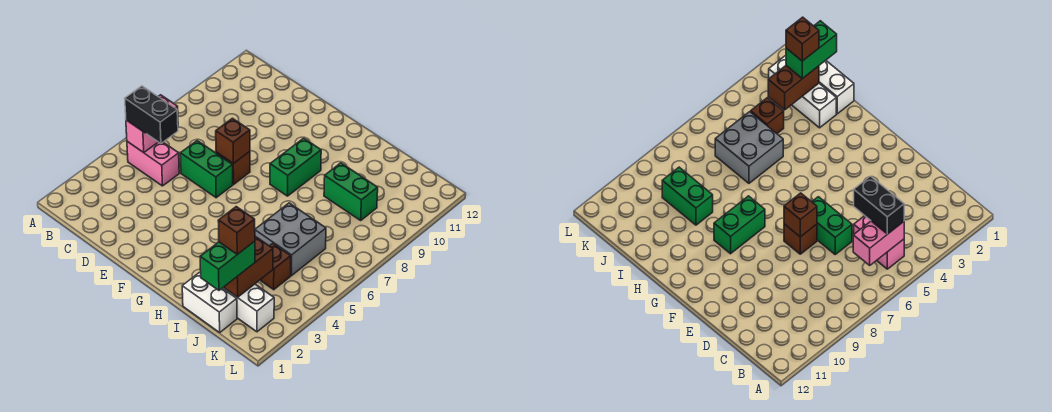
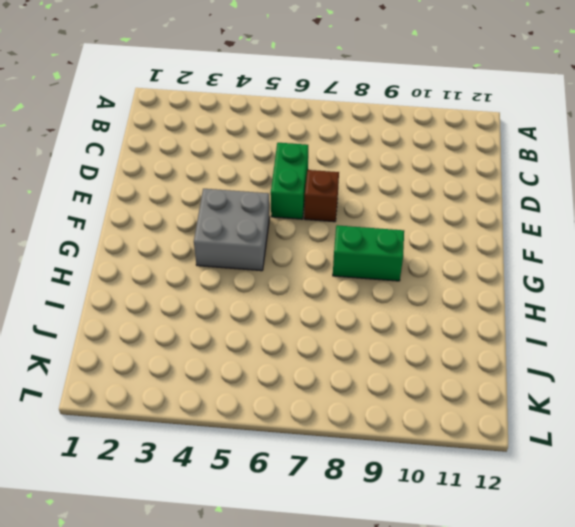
grey brick F4:G5 level 1 -> grey brick I5:J6 level 1
none -> pink brick B5:C5 level 1
none -> white brick I1:J1 level 1
none -> white brick I2:K2 level 1

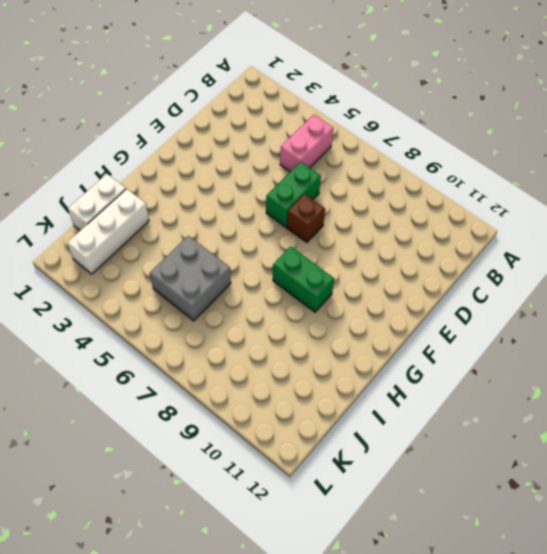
none -> green brick I9:J9 level 1
none -> brown brick J4 level 1
none -> pink brick B5:B6 level 2

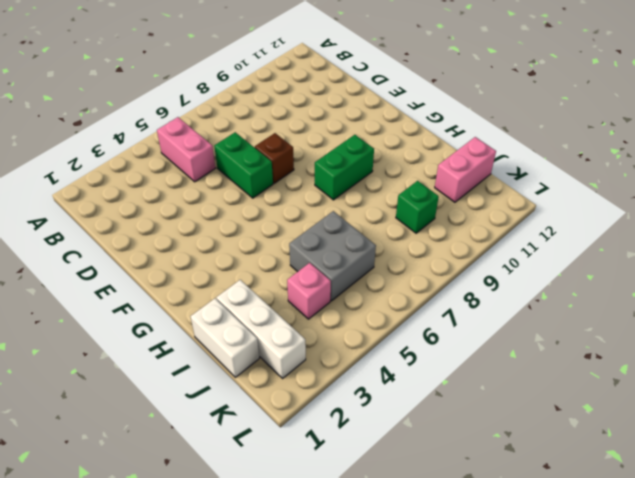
pink brick J4 level 1 -> brown brick J4 level 1
green brick J9 level 1 -> green brick I9:J9 level 1
pink brick J11:J12 level 1 -> pink brick B5:B6 level 2
none -> brown brick E7 level 2
none -> brown brick J2:J3 level 2
none -> black brick B5:C5 level 3

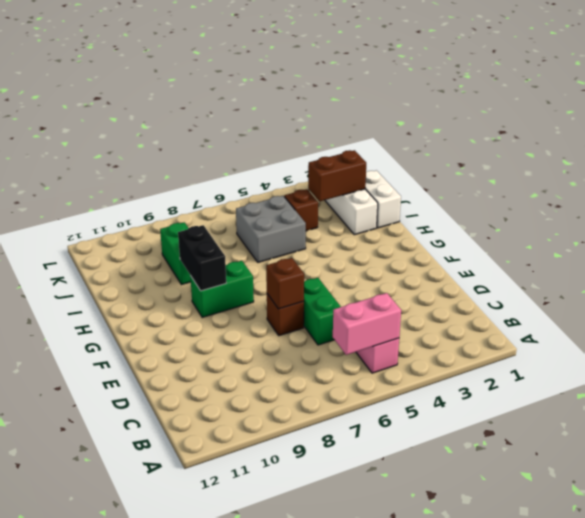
black brick G9:H9 level 2 -> black brick B5:C5 level 3
none -> green brick J1:J2 level 3
none -> brown brick J2 level 4

